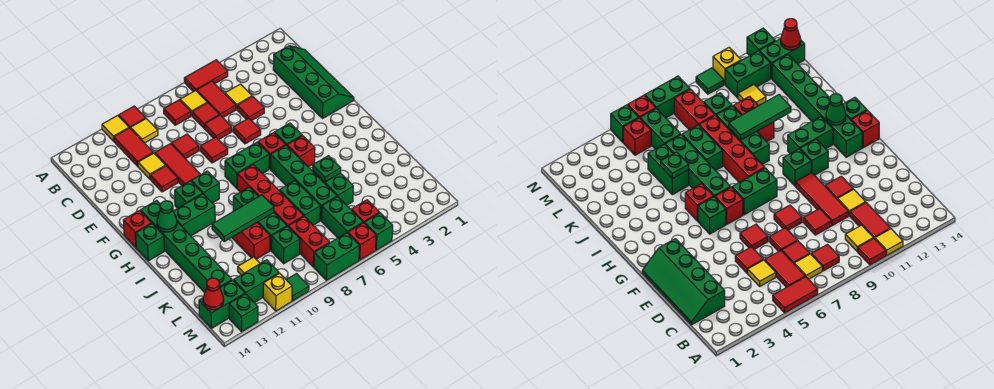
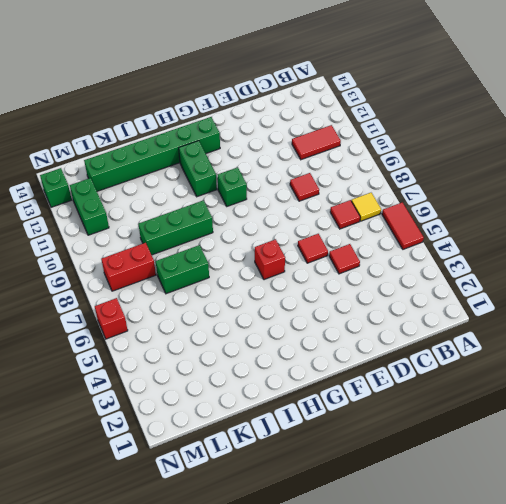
none -> red tile A10 level 1
none -> yellow tile A11 level 1
none -> red tile B6:C6 level 1
none -> red tile B8 level 1

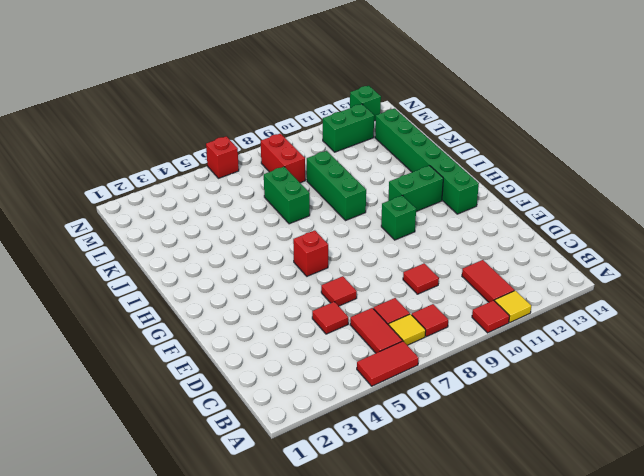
none -> yellow tile B10 level 1
none -> green slope C1:F2 level 1 top 2
none -> yellow tile C5 level 1
none -> red tile D7 level 1

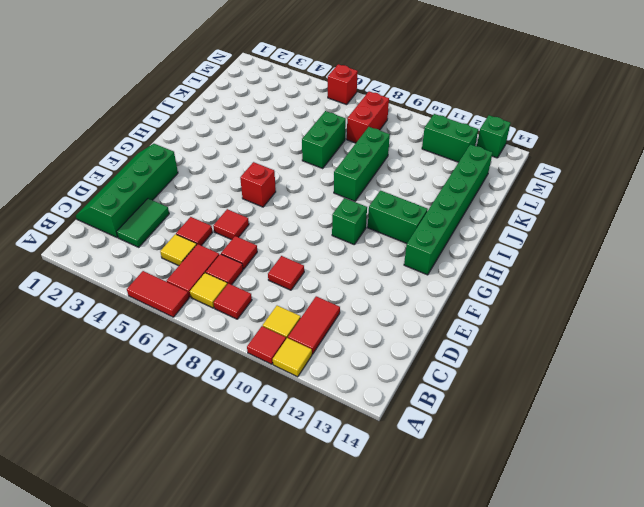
green tile C3:D3 level 1 -> none
none -> red tile D10:F10 level 1
none -> yellow tile D11 level 1
none -> red tile E8 level 1
none -> red tile E11 level 1

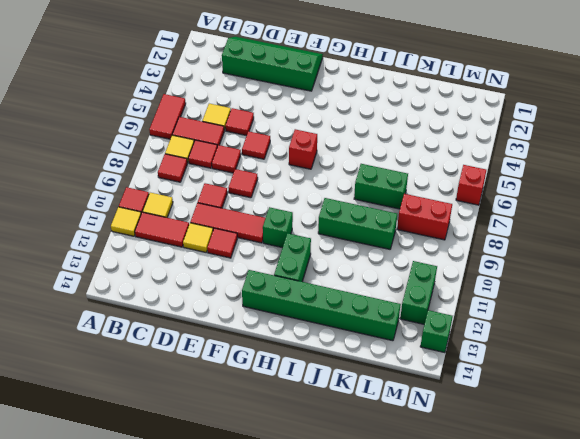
none -> green brick G5 level 1
none -> green brick G7:G8 level 1
none -> green brick G11 level 1
none -> red brick G14 level 1

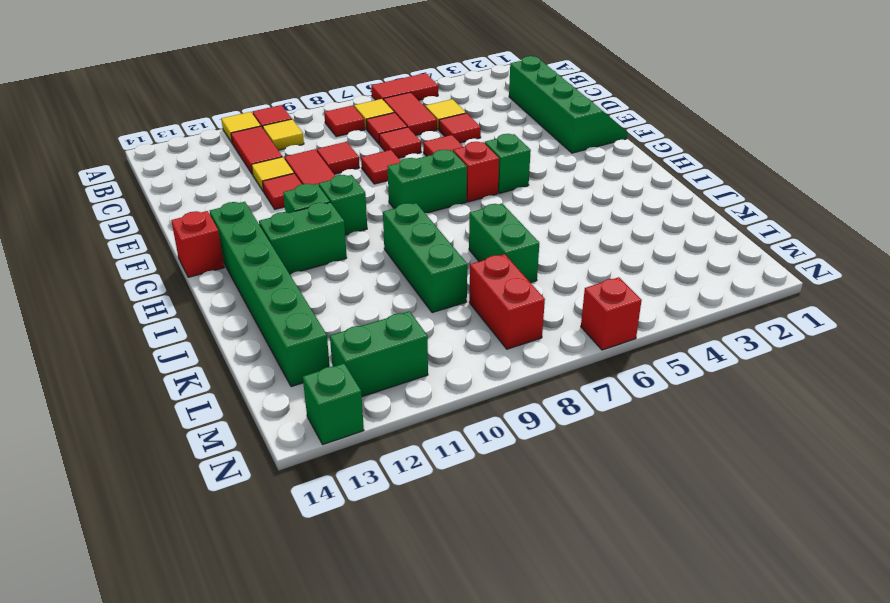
none -> red brick H5 level 1
none -> green brick H6:K6 level 1
none -> red brick H8:K8 level 1
none -> green brick H14 level 1

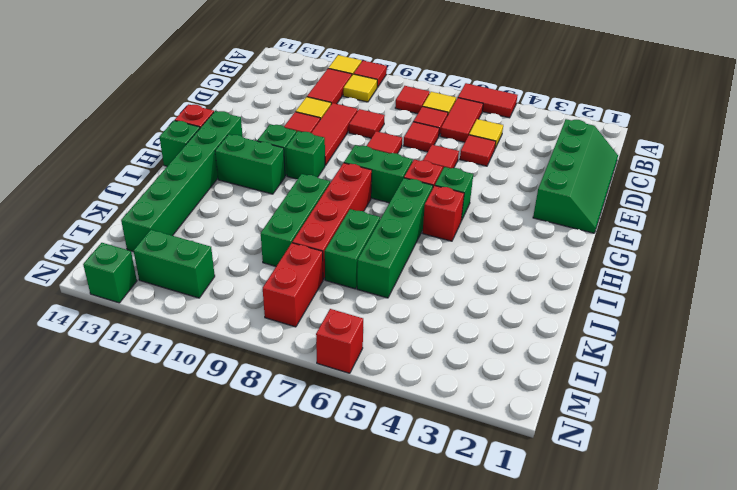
none -> green brick J5:K5 level 1
none -> red brick J10:K10 level 1
none -> green brick L6:M6 level 1
none -> green brick L9 level 1

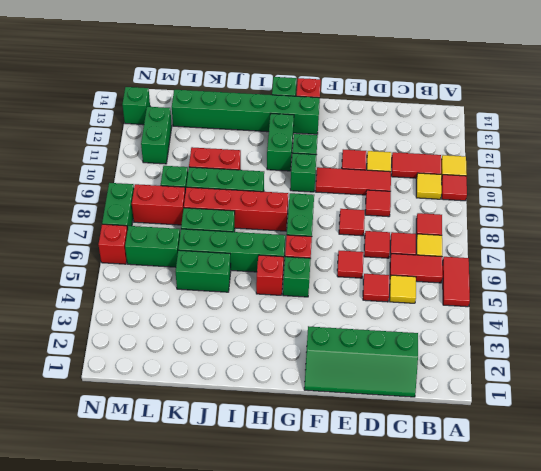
none -> yellow tile L11 level 1
none -> red brick M5 level 1
none -> green brick M13:M14 level 1
none -> green brick N5 level 1

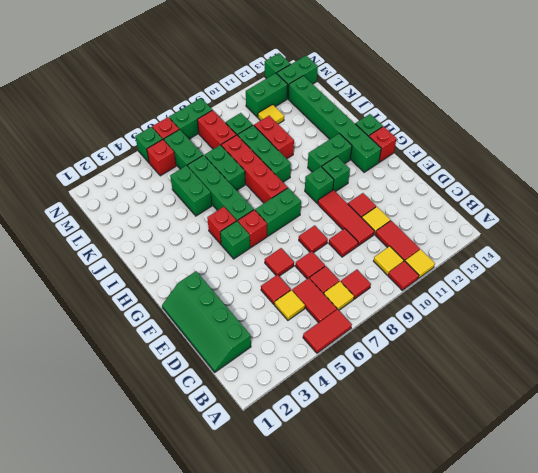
none -> green tile N10 level 1
none -> yellow brick N11 level 1
none -> green cone H13 level 2
none -> green plate J5 level 2

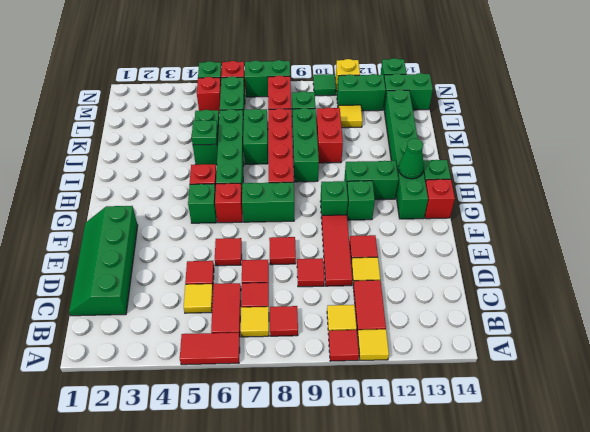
none -> green tile J9:J11 level 2
none -> red cone M14 level 2

